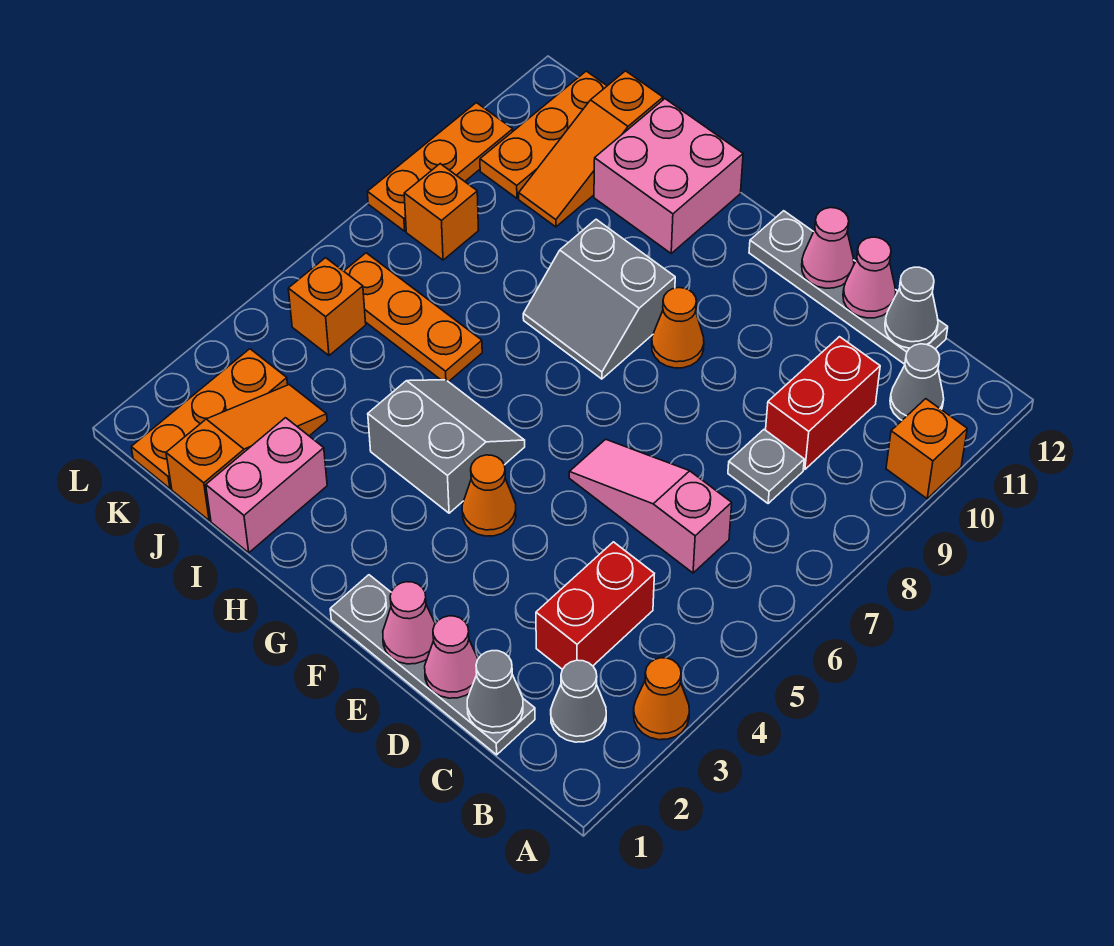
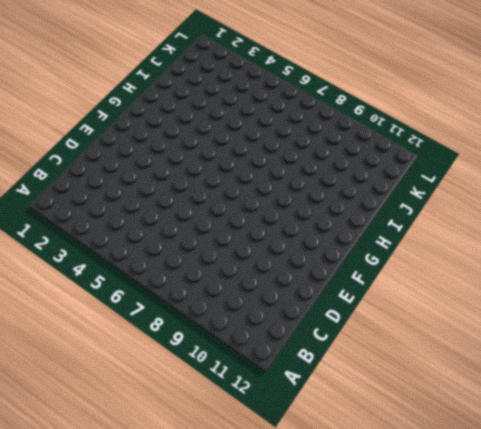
none -> orange cone A3 level 1
none -> orange brick A10 level 1
none -> grey cone B2 level 1
none -> grey cone B11 level 1

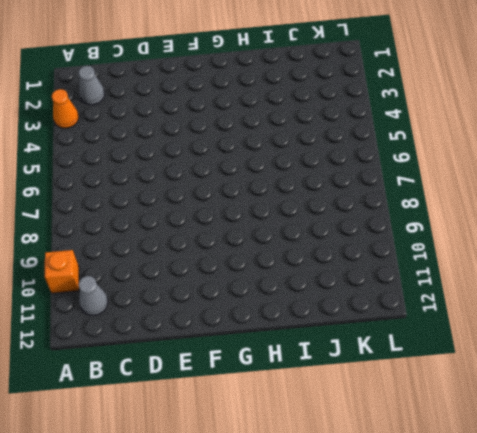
none -> grey plate C1:F1 level 1
none -> red brick C3:C4 level 1
none -> pink slope C6:E6 level 1 top C
none -> grey plate C8 level 1

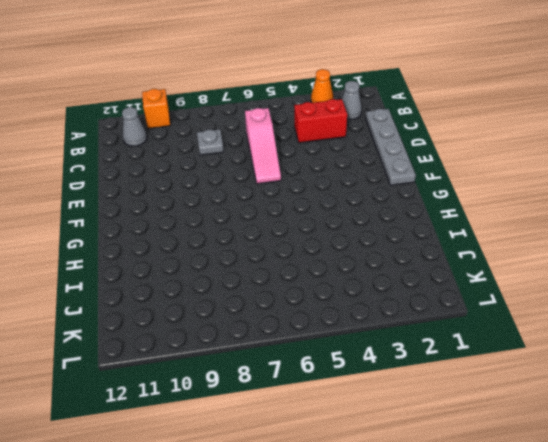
none -> red brick C9:C10 level 1
none -> grey plate C12:F12 level 1
none -> orange cone F4 level 1
none -> orange cone F9 level 1

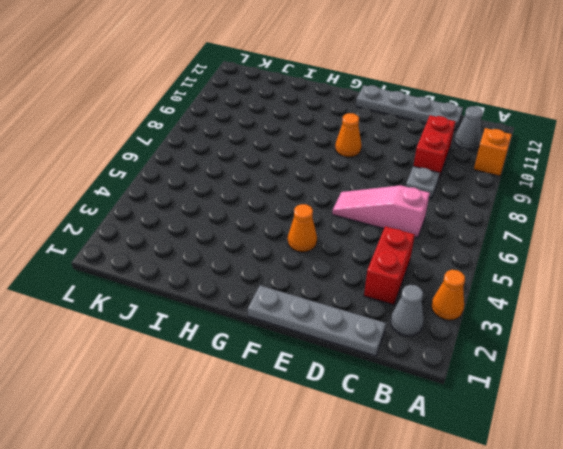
none -> grey slope G4:H5 level 1 top 4
none -> grey slope G8:H9 level 1 top 9
none -> pink brick H11:I12 level 1
none -> pink brick I1:I2 level 1

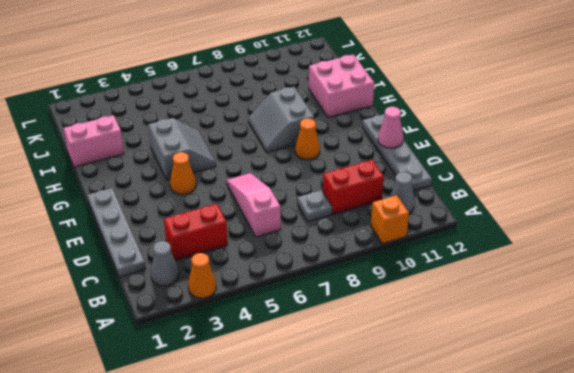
none -> orange plate I6:K6 level 1
none -> orange slope J1:J3 level 1 top 1
none -> orange slope J10:J12 level 1 top 12
none -> orange plate K1:K3 level 1

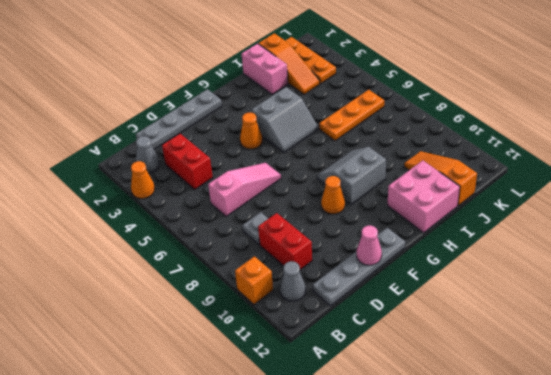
none -> orange brick K5 level 1
none -> orange brick K8 level 1
none -> orange plate K10:K12 level 1
none -> orange plate L8:L10 level 1

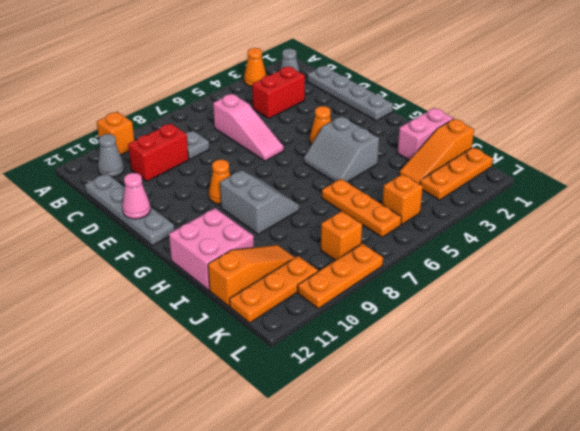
none -> grey cone C1 level 2
none -> grey cone C12 level 2
none -> pink cone D1 level 2
none -> pink cone D12 level 2

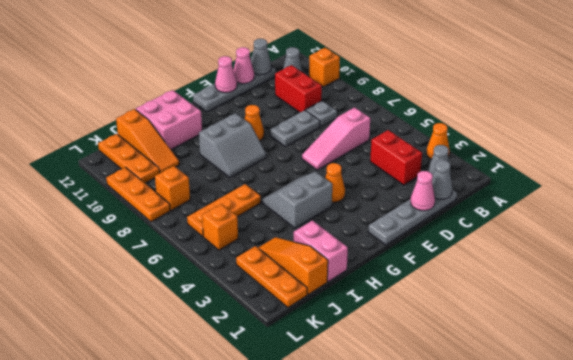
grey plate D8:E8 level 1 -> none
none -> pink cone E1 level 2

